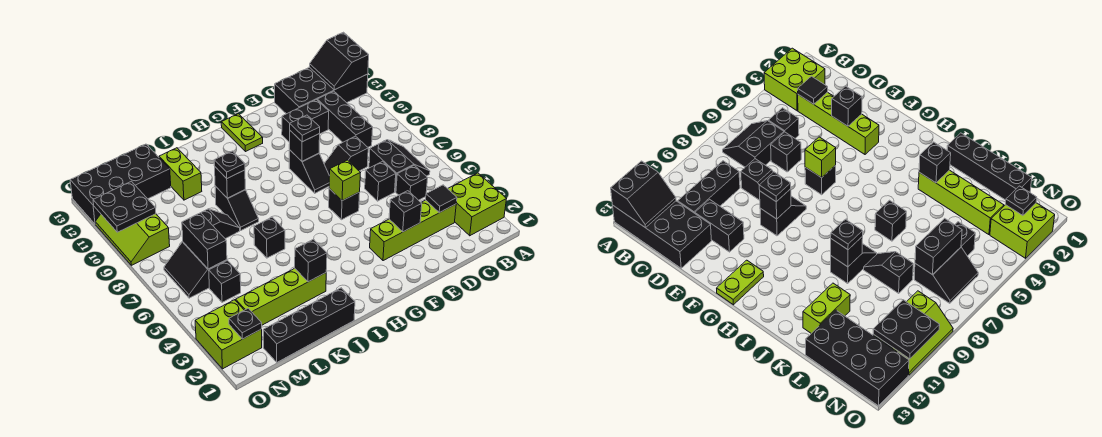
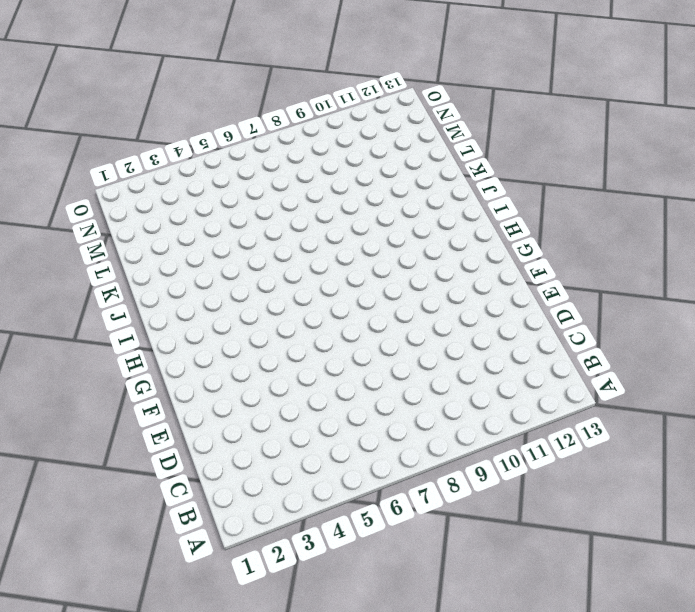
none -> lime brick A2:B3 level 1
none -> black brick A12:D13 level 1
none -> black slope B6:C7 level 1 top C
none -> lime brick C3:F3 level 1

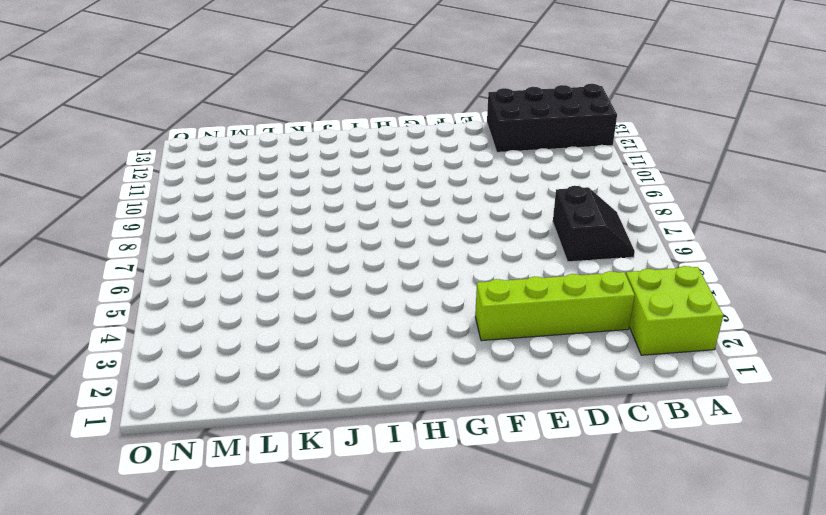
none -> black brick C5 level 1
none -> black brick C9:C11 level 1
none -> black brick D6 level 1
none -> black slope D8:E8 level 1 top D

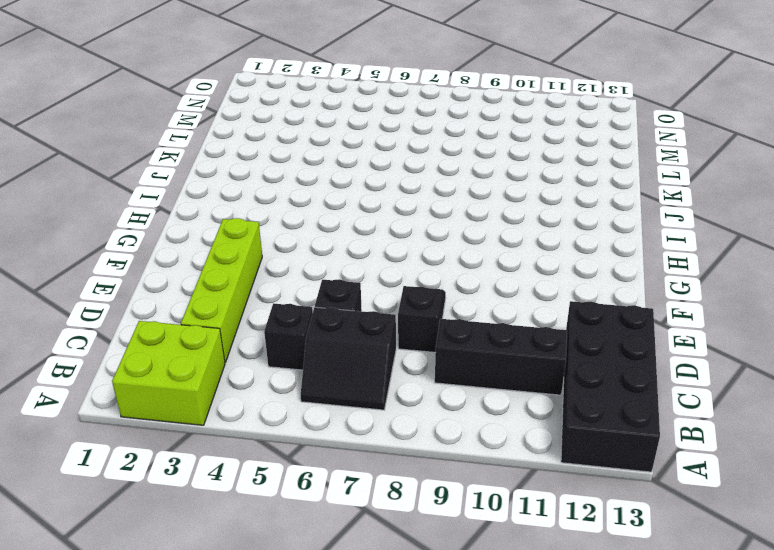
none -> black brick D11:E11 level 1
none -> black brick F6 level 1
none -> black slope F8:F9 level 1 top 9
none -> lime plate G12:G13 level 1

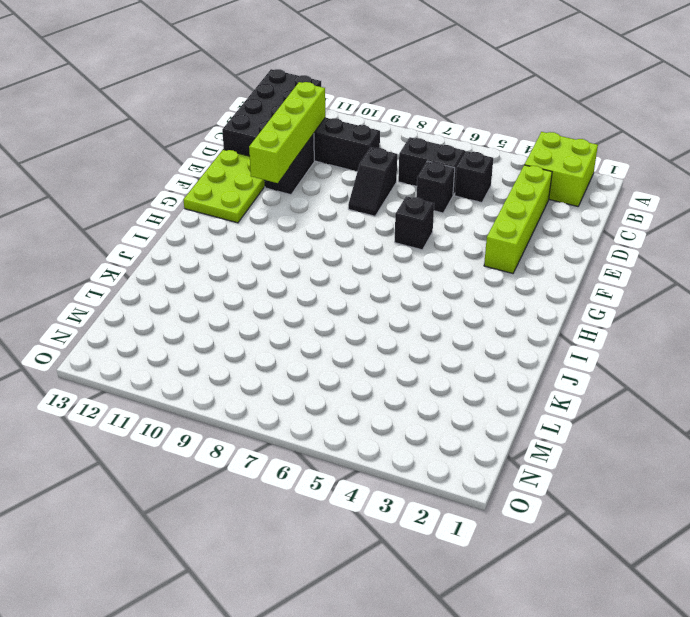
lime brick C11:F11 level 2 -> lime brick J3:M3 level 1
lime plate E12:G13 level 1 -> lime plate G12:G13 level 1
none -> black slope F8:F9 level 1 top 9
none -> black brick J1:M1 level 1
none -> black brick J6 level 1
none -> black slope J8:J9 level 1 top 9

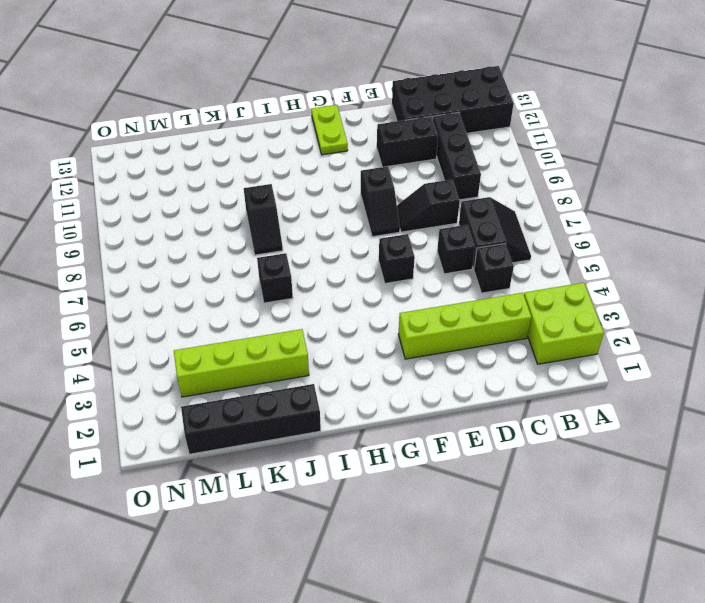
none -> black slope K8:L8 level 1 top L
none -> lime brick K11:K12 level 1
none -> black brick L12:O13 level 1
none -> black brick M5 level 1

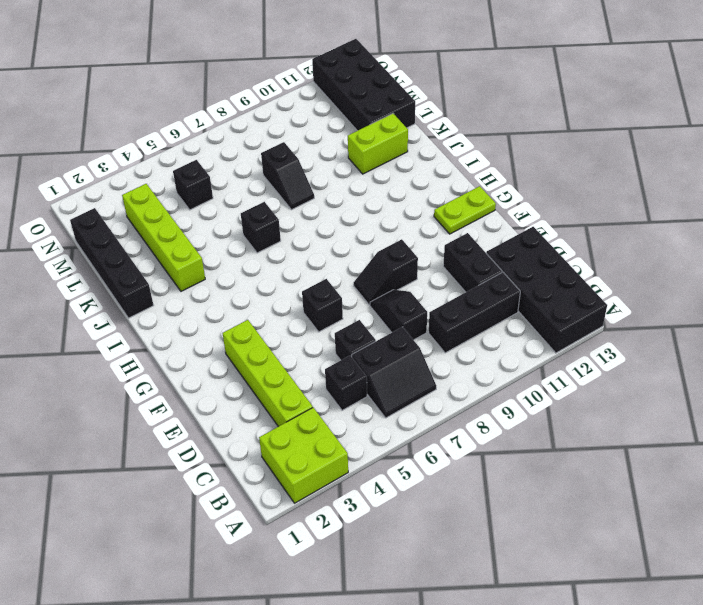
none -> black slope J8:J9 level 1 top 9
none -> black slope M6:N7 level 1 top M
none -> lime brick N2:O3 level 1
none -> lime slope N9:O11 level 1 top N

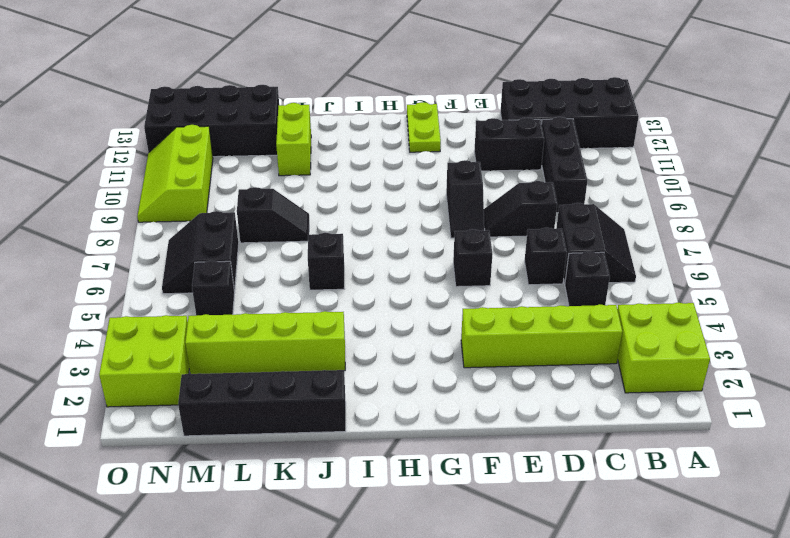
none -> black slope J8:J9 level 1 top 9
none -> black slope A12:B13 level 2 top A
none -> black tile C3 level 2
none -> black brick E3 level 2

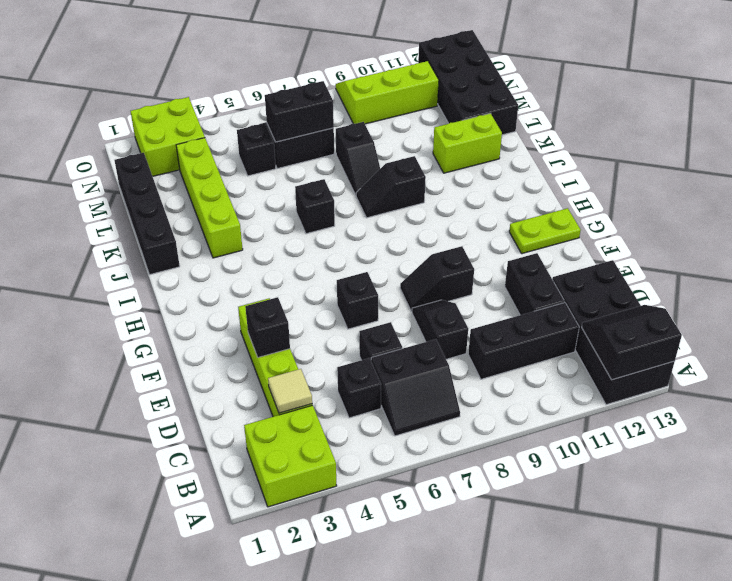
tan tile C3 level 2 -> black tile C3 level 2
none -> lime brick F6 level 2
none -> black brick F9 level 2
none -> black brick J3 level 2
none -> black brick J9 level 2

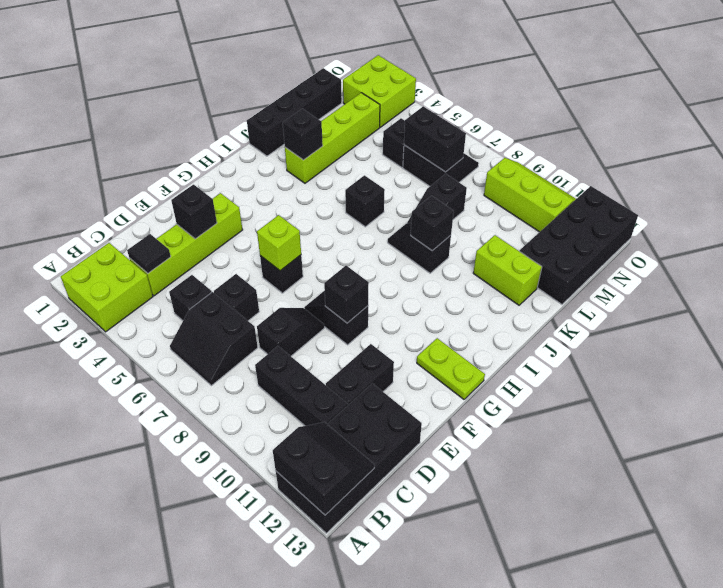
none -> black plate N2 level 2
none -> black plate N10:O11 level 2
none -> black plate F9 level 3
none -> black plate J9 level 3

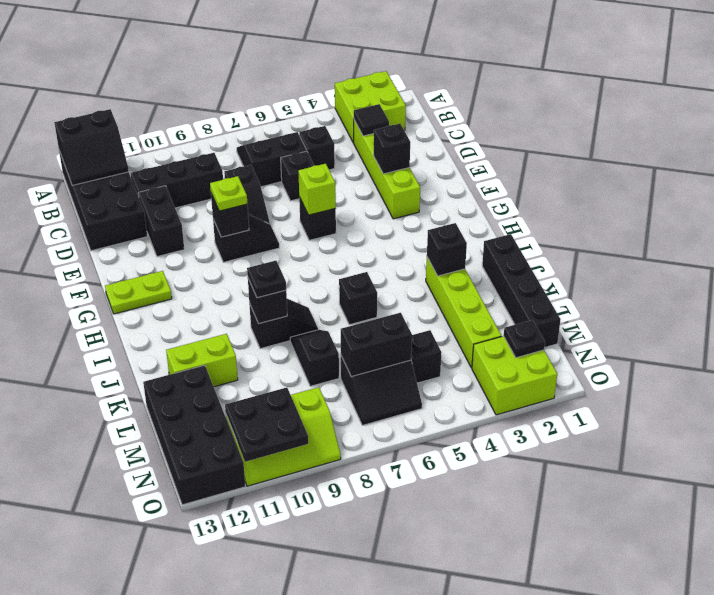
lime plate F9 level 3 -> black plate F9 level 3

